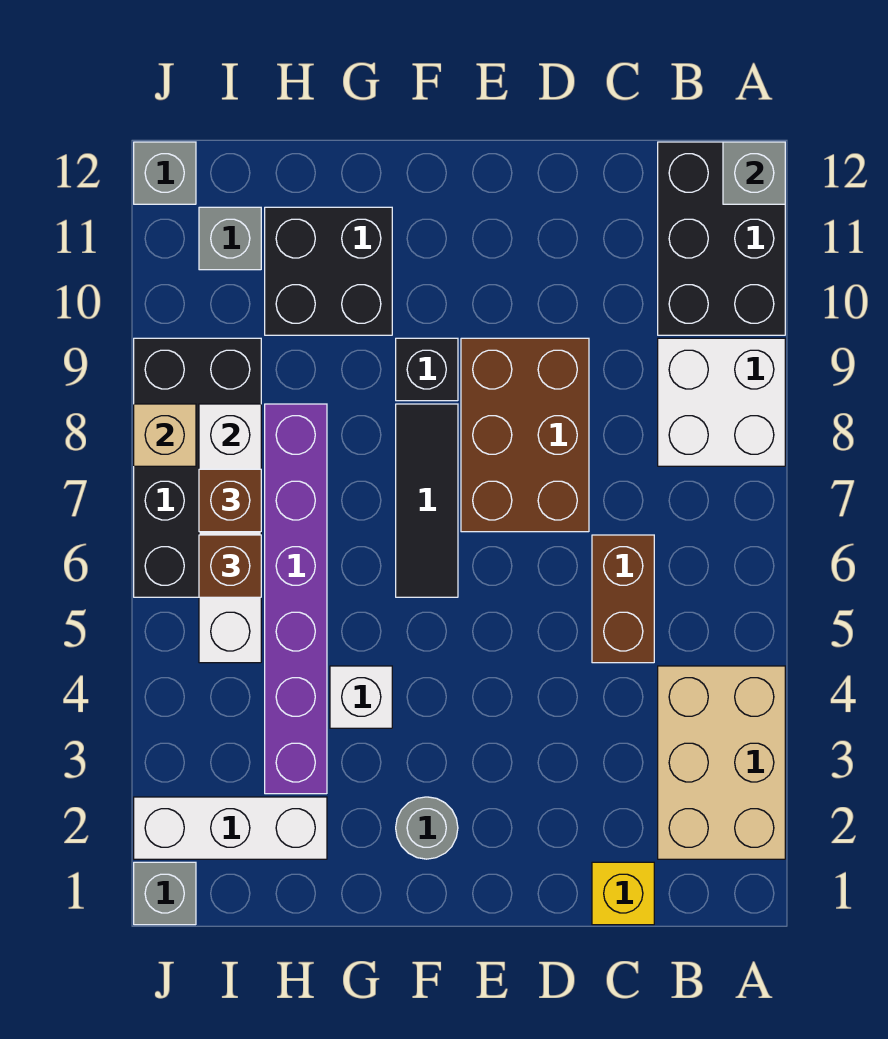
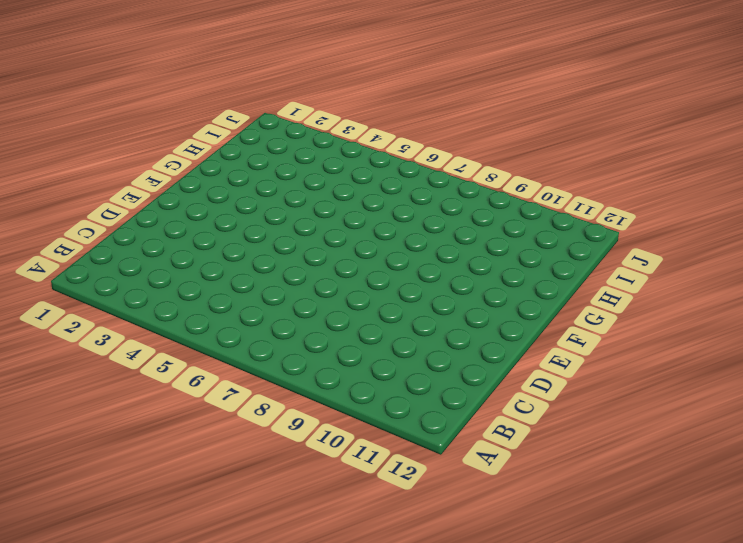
none -> tan brick A2:B4 level 1
none -> white brick A8:B9 level 1
none -> black brick A10:B12 level 1

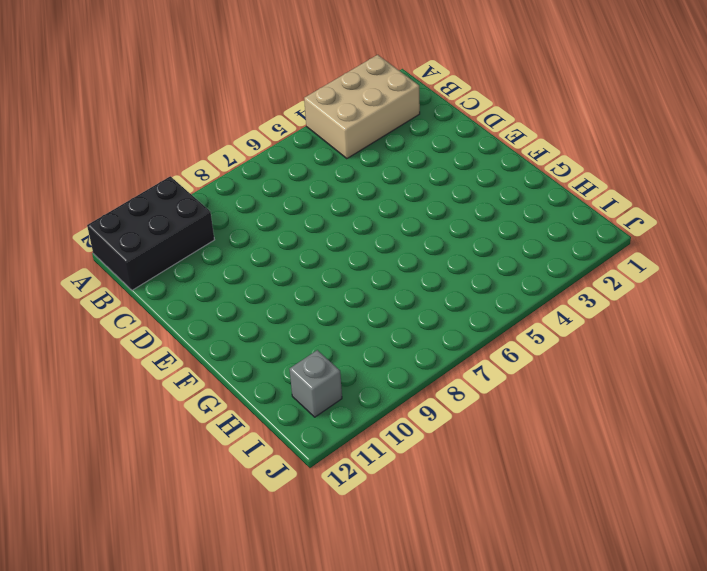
none -> white brick A8:B9 level 1
none -> yellow brick C1 level 1
none -> brown brick C5:C6 level 1

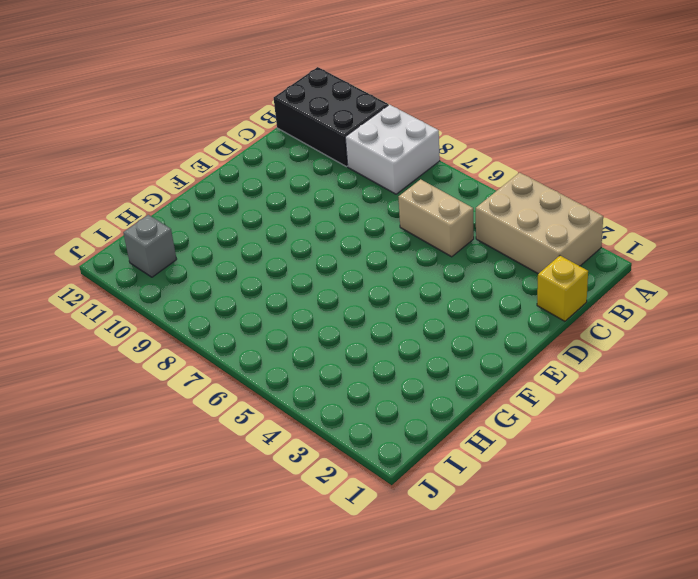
tan brick C5:C6 level 1 -> brown brick C5:C6 level 1
none -> brown brick D7:E9 level 1
none -> grey round brick F2 level 1
none -> black tile F6:F8 level 1

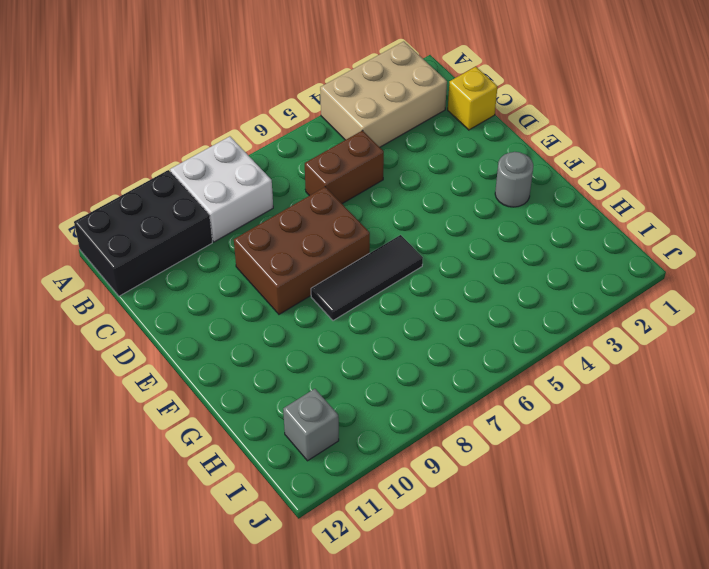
none -> black brick F9 level 1
none -> white brick G4 level 1
none -> black brick G10:H11 level 1

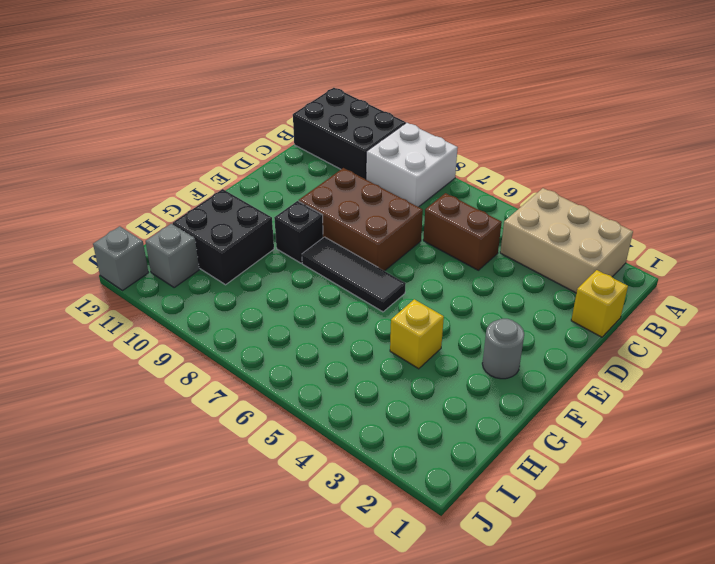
yellow brick G4 level 1 -> white brick G4 level 1
none -> white brick H2:J2 level 1
none -> purple brick H3:H8 level 1
none -> black brick I6:J9 level 1

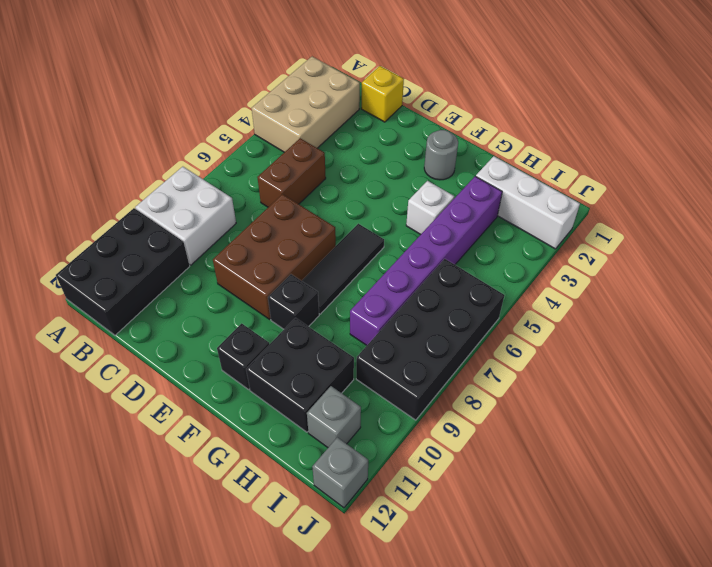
black brick F11 level 1 -> none
none -> grey brick J1 level 1
none -> grey brick A12 level 2
none -> white brick I5:I8 level 2

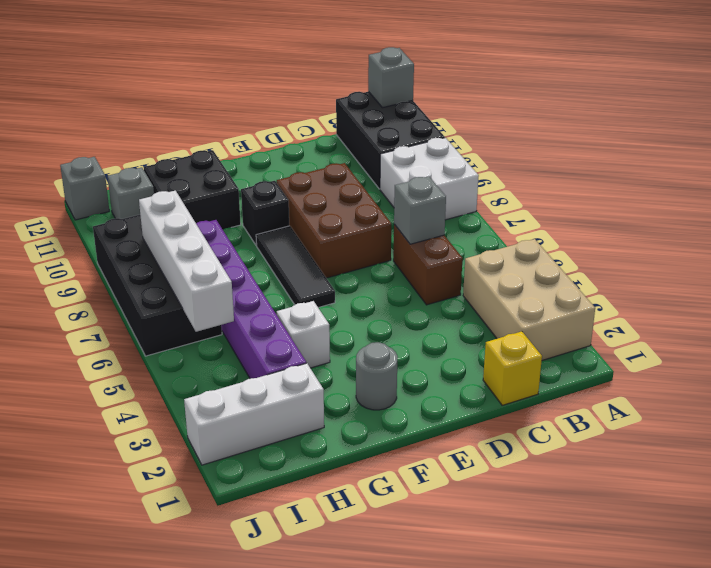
grey brick C6 level 2 -> grey brick J1 level 1
none -> tan brick J8 level 2
none -> brown brick I6 level 3
none -> brown brick I7 level 3

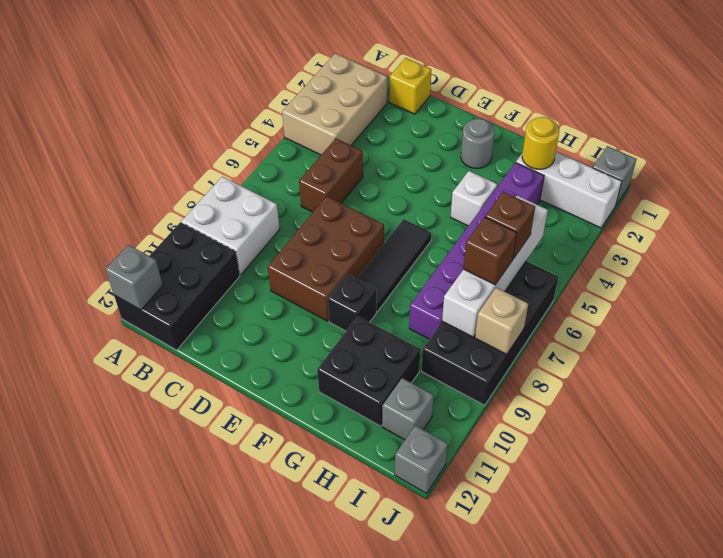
yellow round brick H2 level 2 -> none

